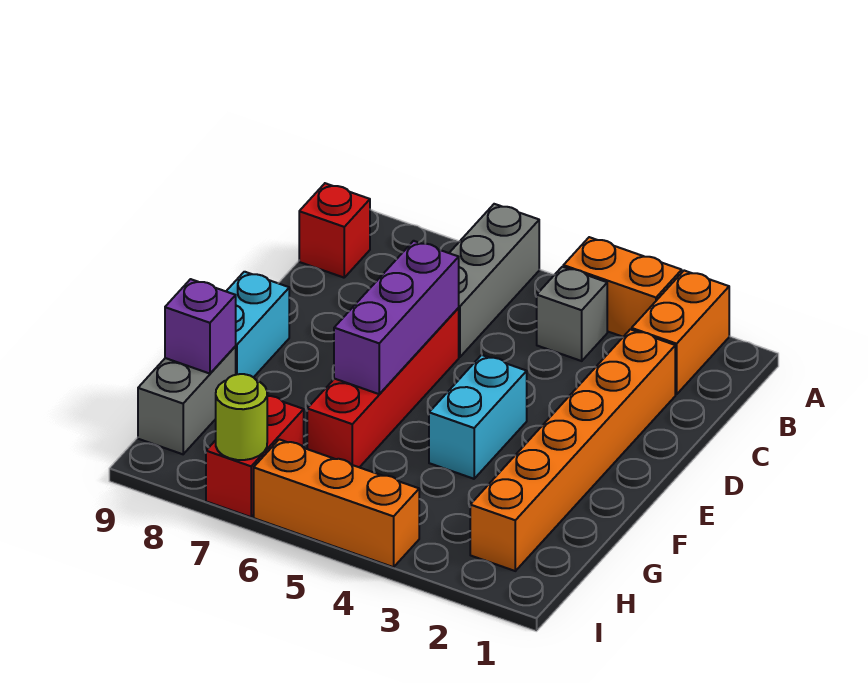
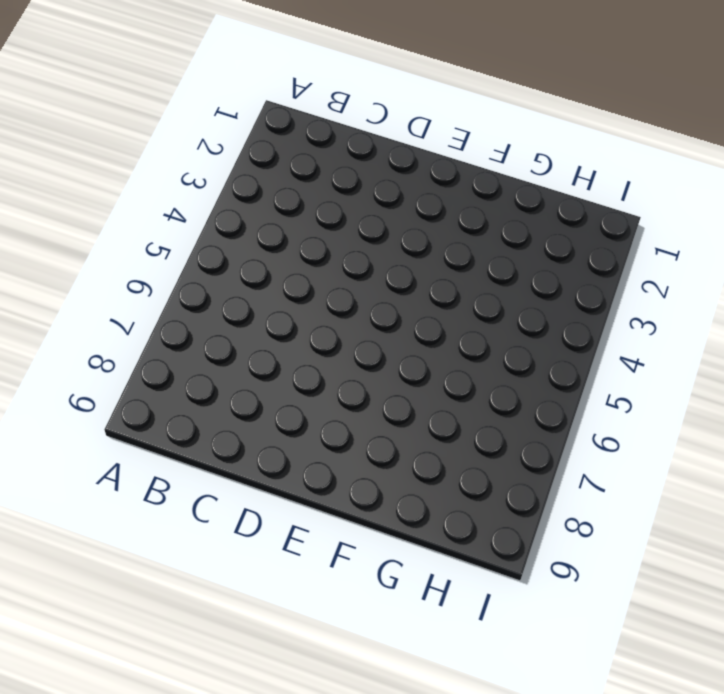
none -> orange brick A2:B2 level 1
none -> orange brick A3:A4 level 1
none -> grey brick A6:C6 level 1

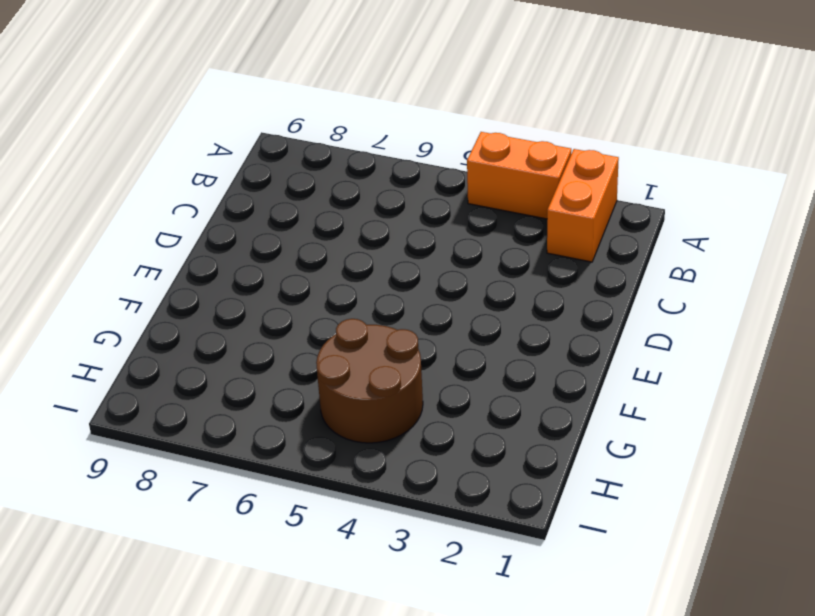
brown round brick G4:H5 level 1 -> none
none -> grey brick A6:C6 level 1
none -> grey brick B4 level 1
none -> red brick B9 level 1

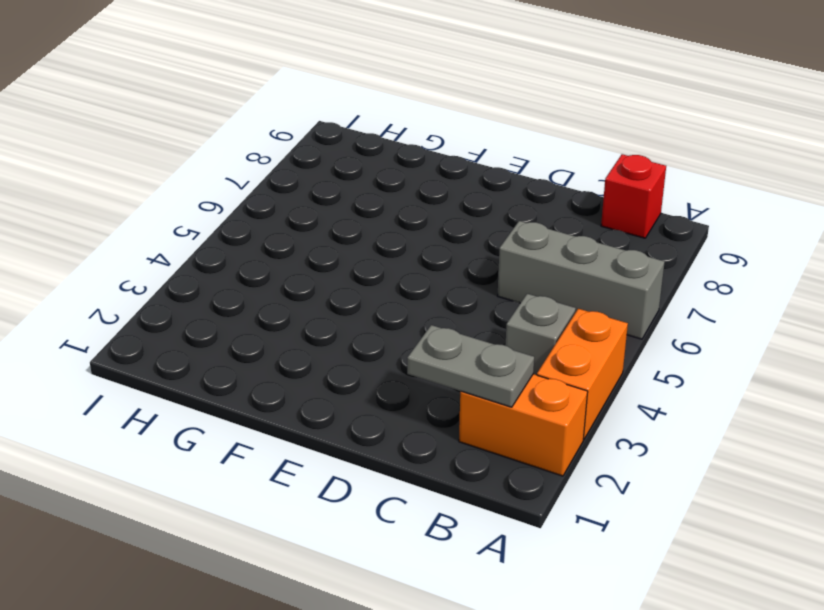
grey plate B2:C2 level 2 -> none
none -> orange brick C2:H2 level 1
none -> red brick D6:G6 level 1
none -> cyan brick E4:F4 level 1

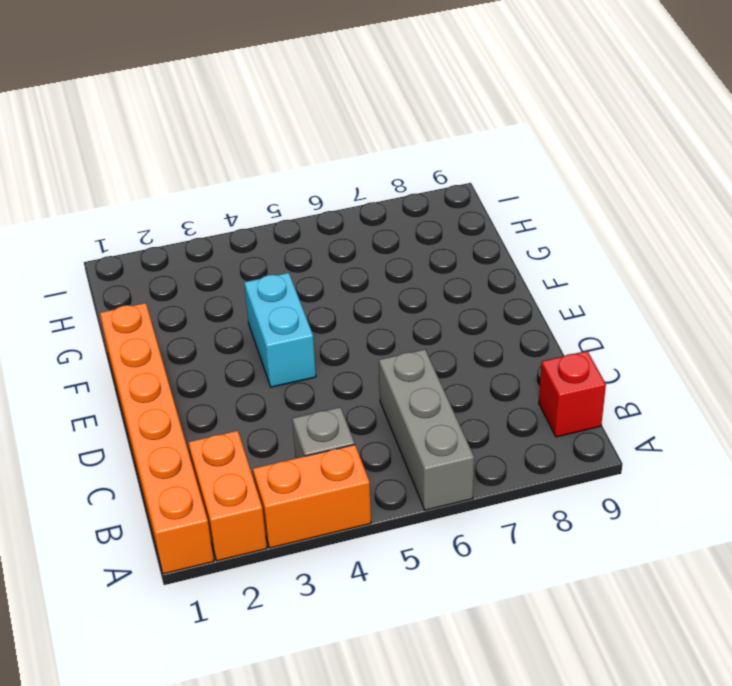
orange brick A1:F1 level 1 -> orange brick C2:H2 level 1
none -> red brick D6:G6 level 1
none -> cyan brick E9:F9 level 1
none -> grey brick G9:H9 level 1

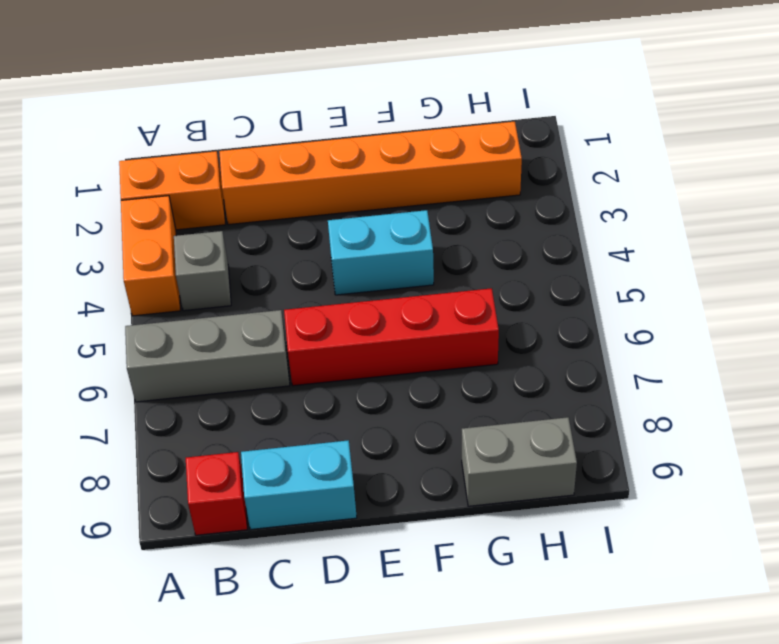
cyan brick C9:D9 level 1 -> cyan brick E9:F9 level 1
none -> red brick H7:I7 level 1
none -> orange brick I4:I6 level 1
none -> purple brick D6:F6 level 2

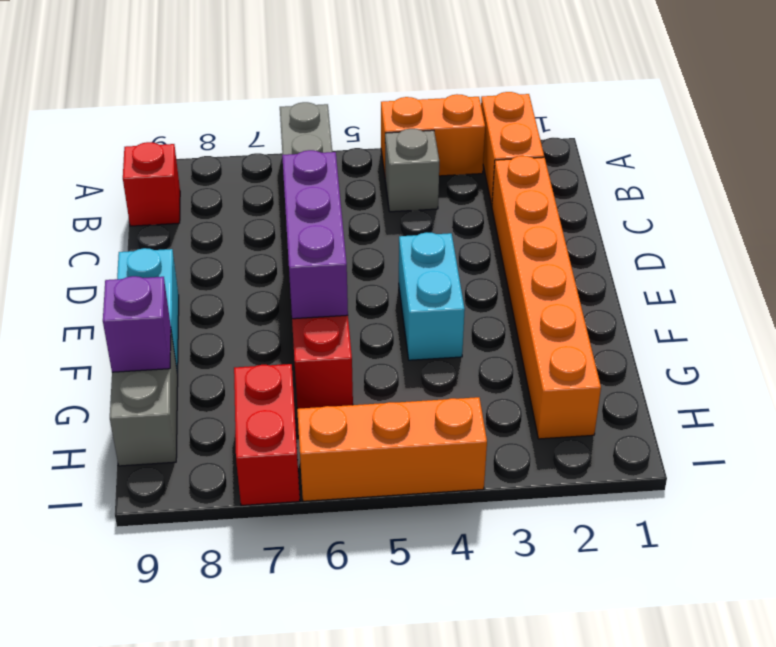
none -> lime round brick I7 level 2

